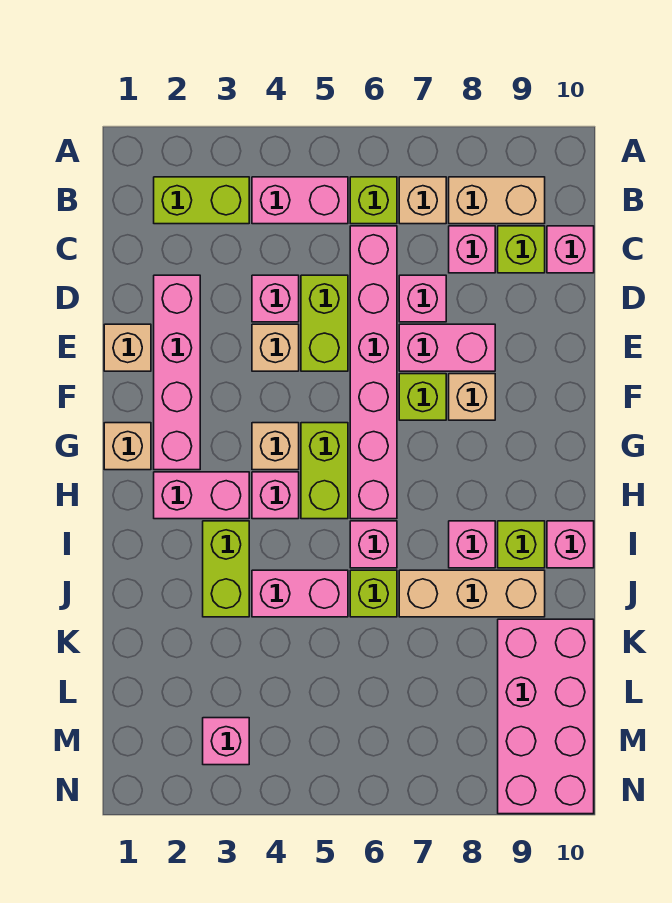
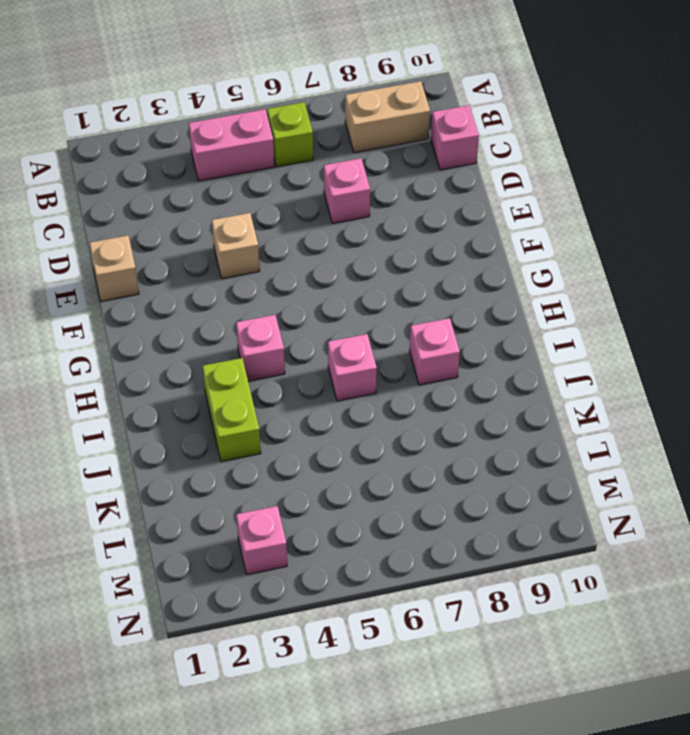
none -> lime brick B2:B3 level 1
none -> tan brick B7 level 1
none -> pink brick C6:H6 level 1
none -> pink brick C8 level 1

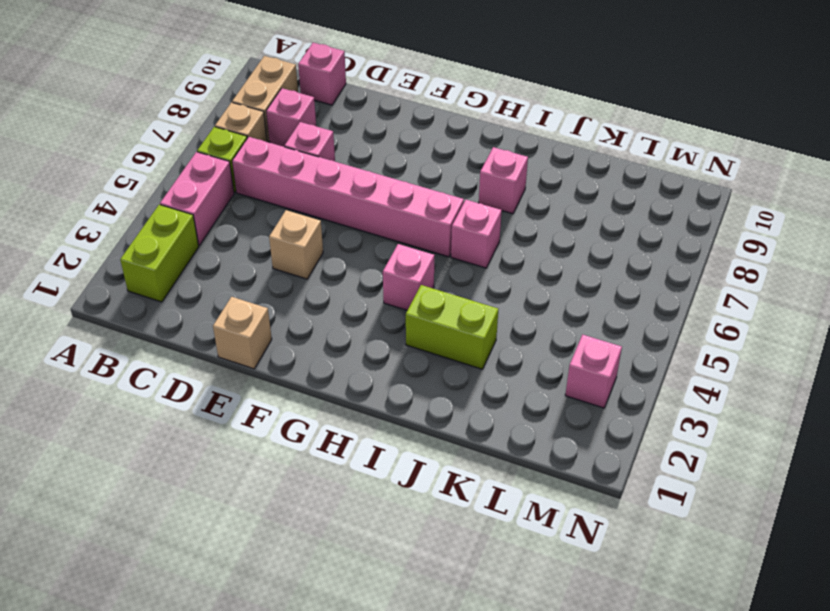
none -> lime brick C9 level 1
none -> pink brick D2:G2 level 1
none -> pink brick D4 level 1
none -> lime brick D5:E5 level 1

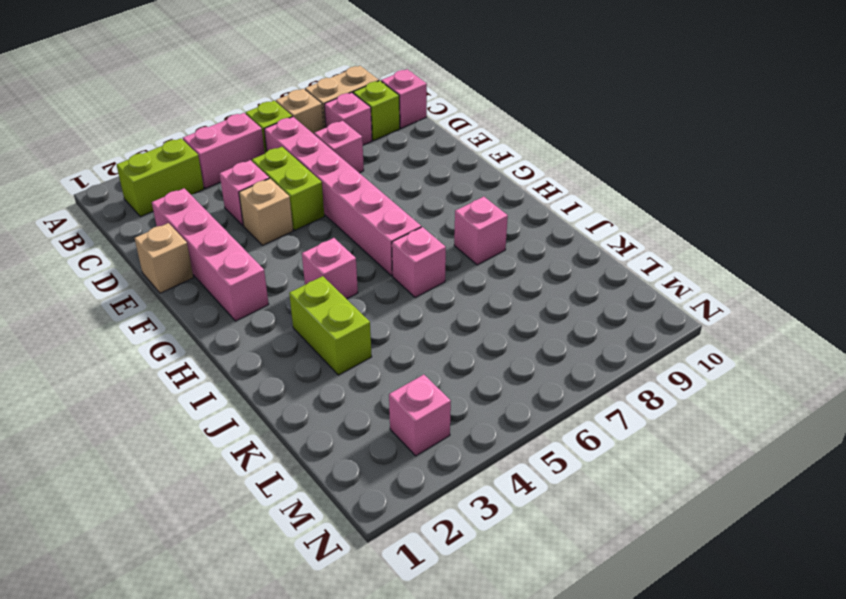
none -> pink brick E7:E8 level 1
none -> lime brick F7 level 1
none -> tan brick F8 level 1
none -> tan brick G1 level 1

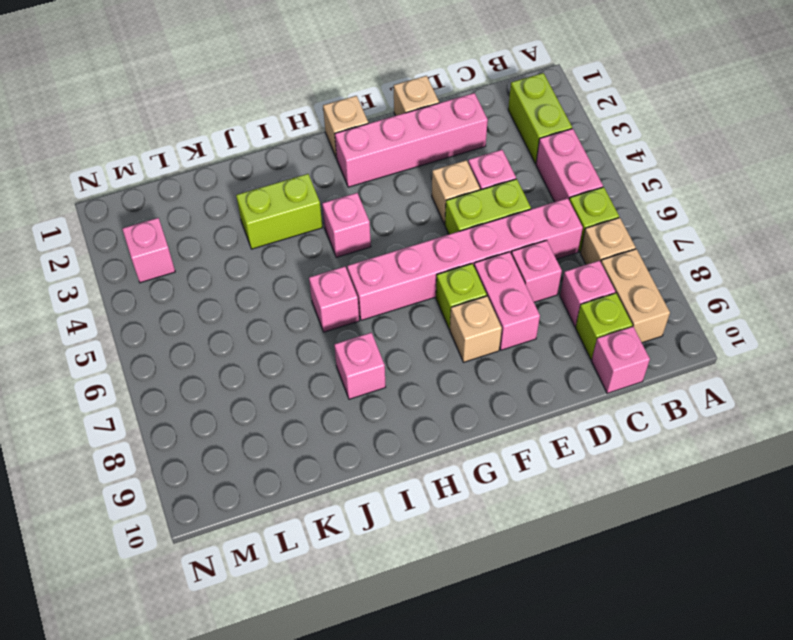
none -> tan brick G4 level 1
none -> lime brick G5:H5 level 1
none -> pink brick H2:H3 level 1
none -> lime brick I9 level 1

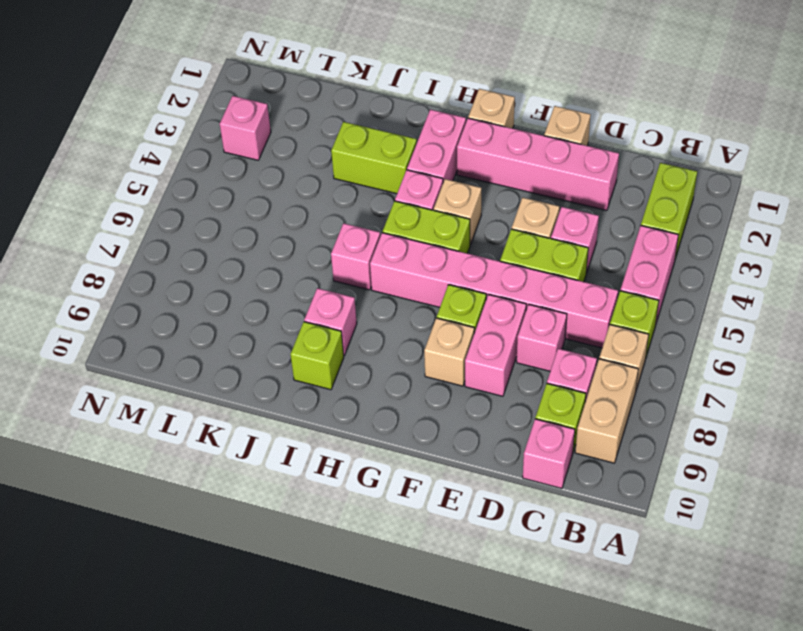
none -> pink brick I10 level 1
none -> pink brick J4:J5 level 1
none -> lime brick J6 level 1
none -> tan brick J7:J9 level 1

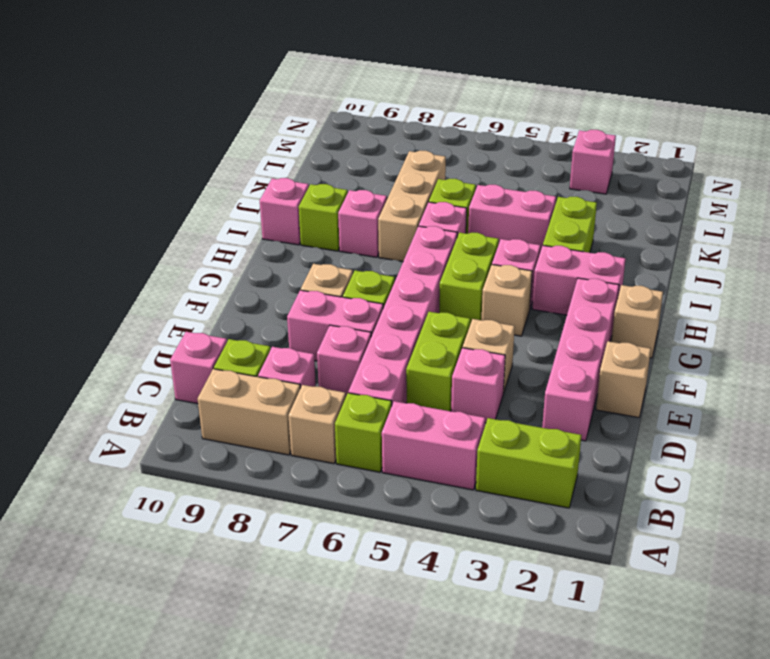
tan brick I7:K7 level 1 -> tan brick J7:J9 level 1
none -> pink brick K9:N10 level 1

